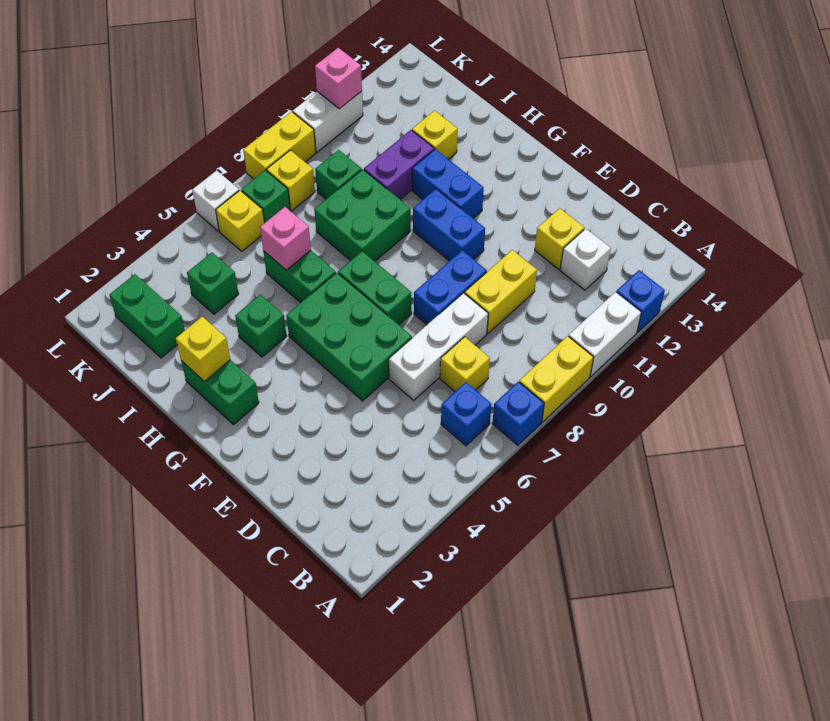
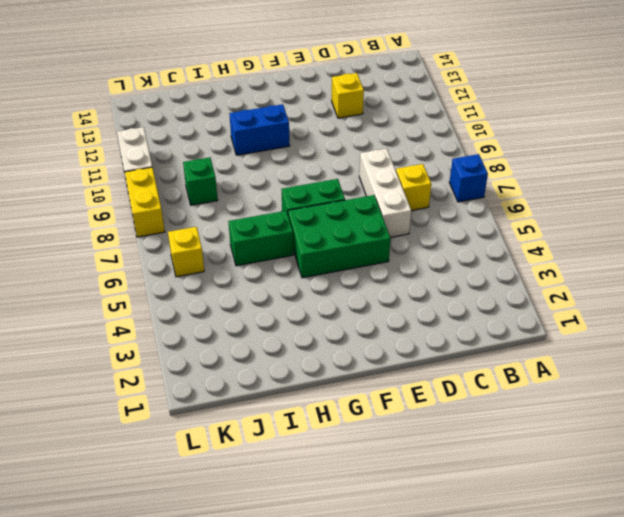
none -> yellow brick A8:A9 level 1
none -> white brick A10:A11 level 1
none -> blue brick A12 level 1
none -> blue brick B6 level 1

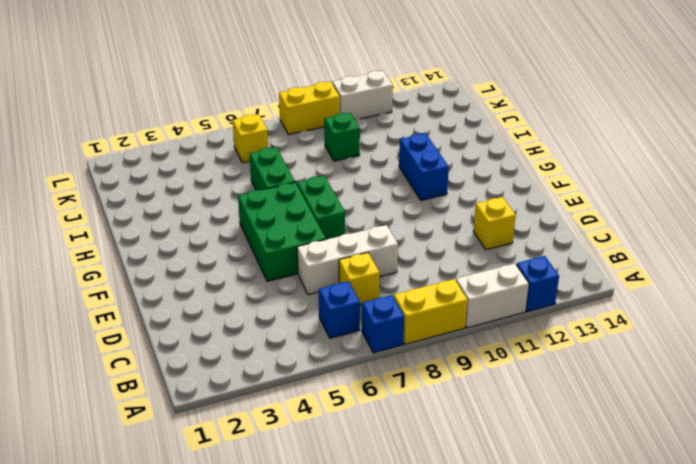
none -> white brick C12 level 1
none -> yellow brick D9:D10 level 1
none -> blue brick E8:E9 level 1
none -> blue brick F10:G10 level 1

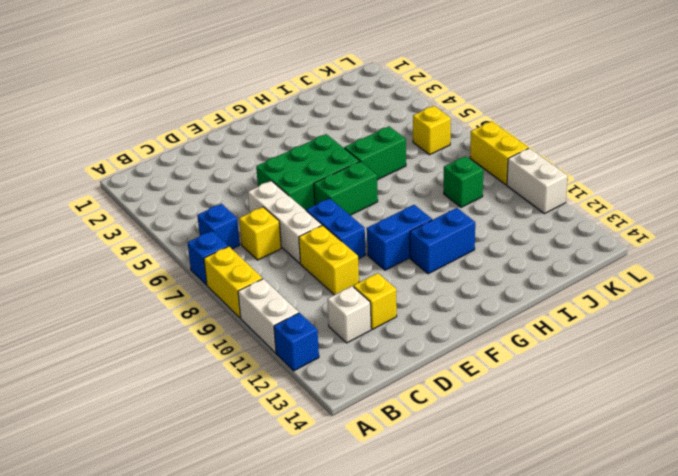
none -> green brick G2:H2 level 1
none -> green brick H4 level 1
none -> green brick H8:I9 level 1
none -> purple brick I10:I11 level 1

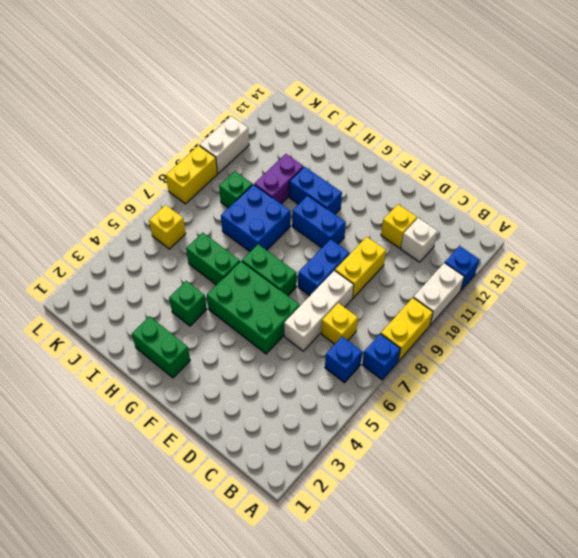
blue brick H8:I9 level 1 -> green brick H8:I9 level 1
none -> yellow brick I12 level 1
none -> green brick J2:K2 level 1
none -> green brick J4 level 1
none -> green brick K7 level 1

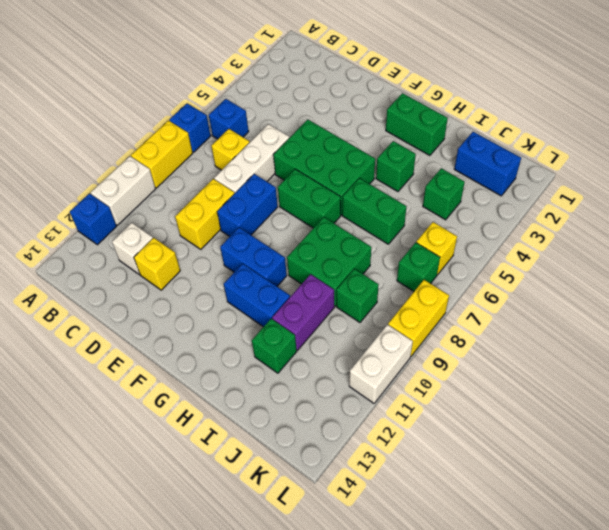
green brick I12 level 1 -> yellow brick I12 level 1
blue brick J2:K2 level 1 -> green brick J2:K2 level 1
none -> yellow brick K8 level 1
none -> white brick L6 level 1
none -> yellow brick H2 level 2
none -> pink brick I6 level 2

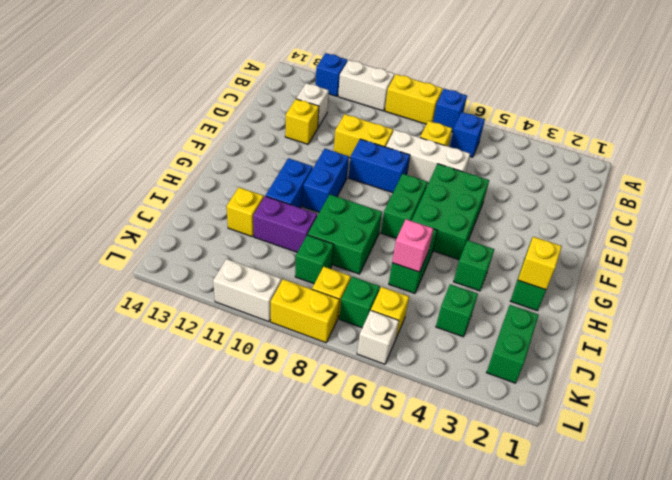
none -> pink brick L11 level 2

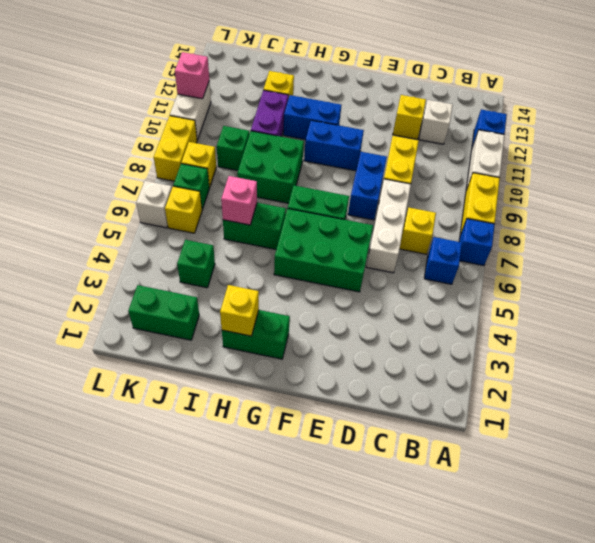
none -> green brick H4 level 1

